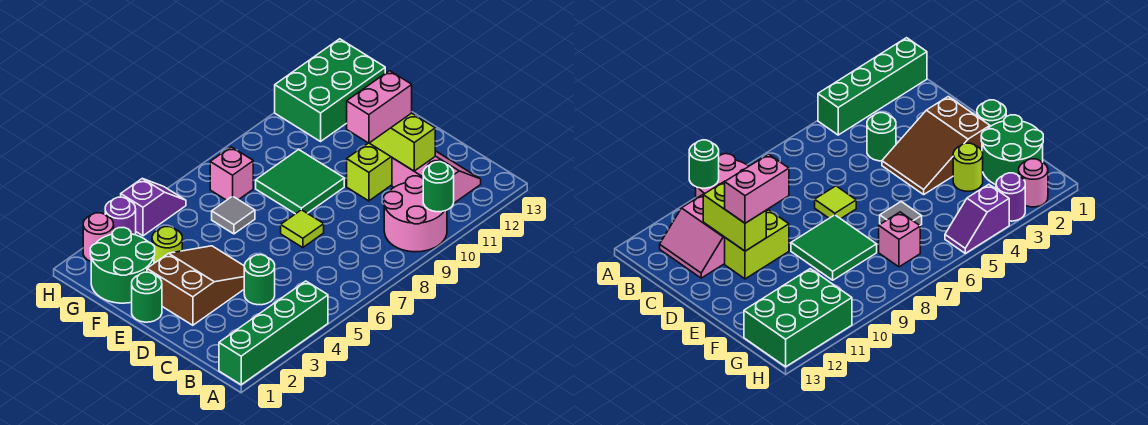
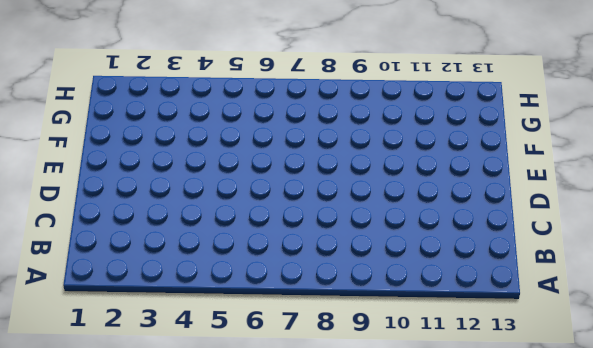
none -> green brick A1:A4 level 1
none -> pink round brick A9:B10 level 1
none -> pink slope B11:C12 level 1 top 11

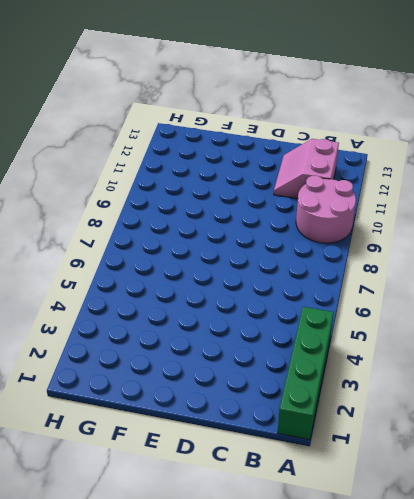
pink slope B11:C12 level 1 top B -> pink slope B11:C12 level 1 top 11
none -> green round brick C4 level 1
none -> brown slope D2:E4 level 1 top 2
none -> lime tile D7 level 1

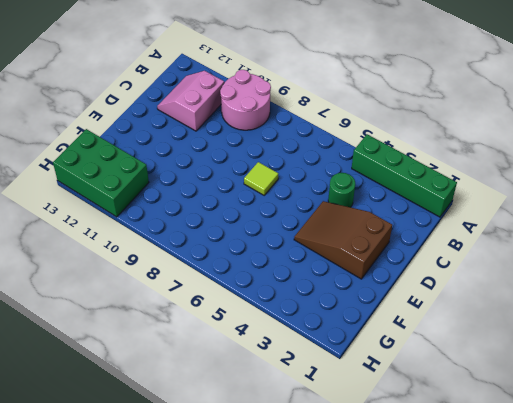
none -> lime brick D10:D11 level 1
none -> green round brick E1 level 1
none -> green tile E8:F9 level 1

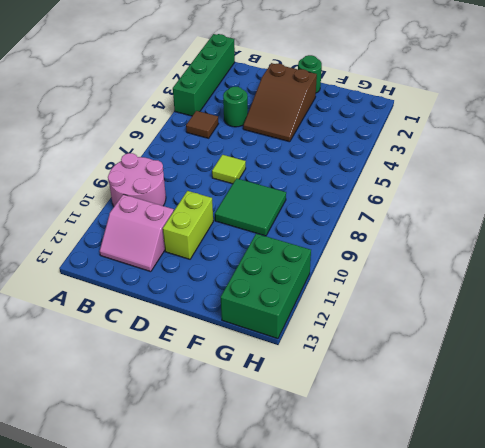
brown tile B5 level 1 -> none
none -> green round brick F1:G2 level 1
none -> lime round brick F3 level 1
none -> grey tile F6 level 1

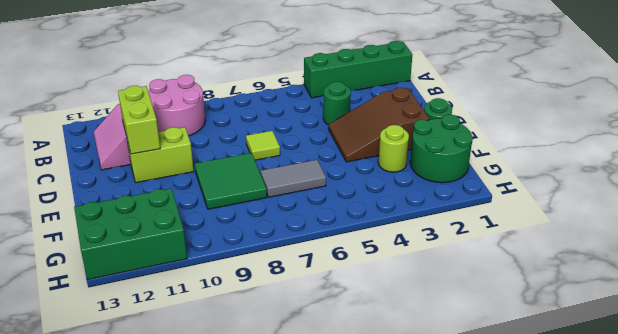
grey tile F6:F7 level 1 -> grey tile F6 level 1
none -> pink brick G7 level 1
none -> pink round brick H2 level 1
none -> purple round brick H3 level 1

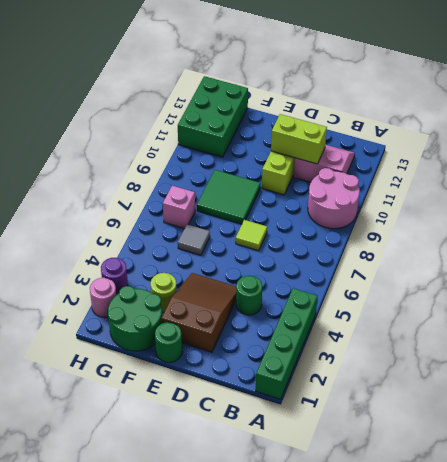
none -> purple slope H4:H5 level 1 top 4
none -> green round brick A10 level 2
none -> pink brick D10:D11 level 3

